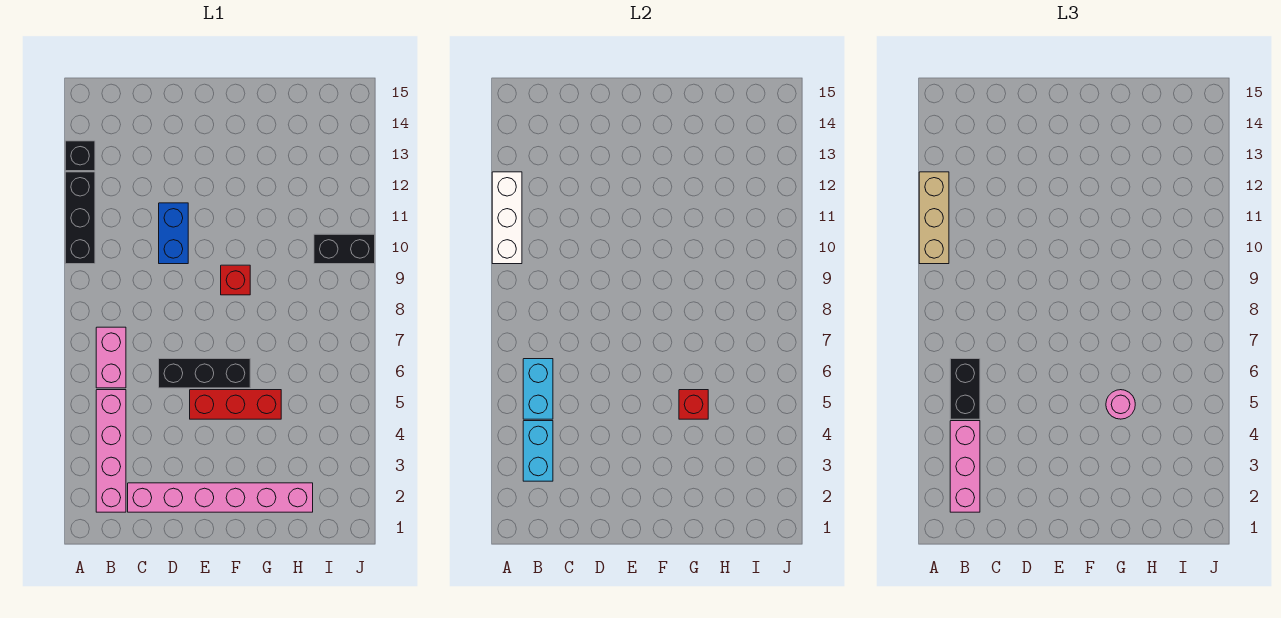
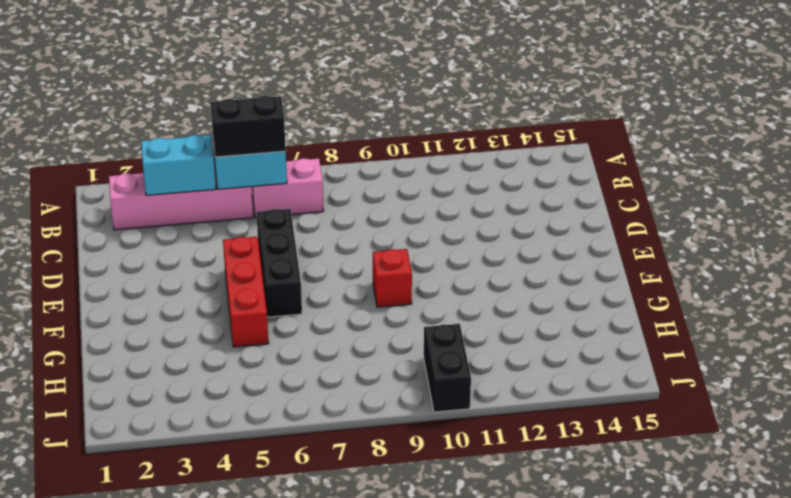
none -> black brick A10:A12 level 1
none -> black brick A13 level 1
none -> pink brick C2:H2 level 1

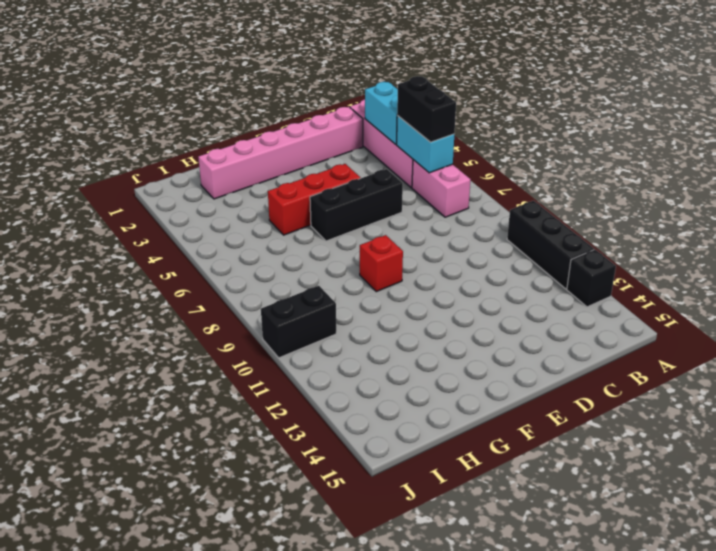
none -> blue brick D10:D11 level 1
none -> white brick A10:A12 level 2
none -> red brick G5 level 2

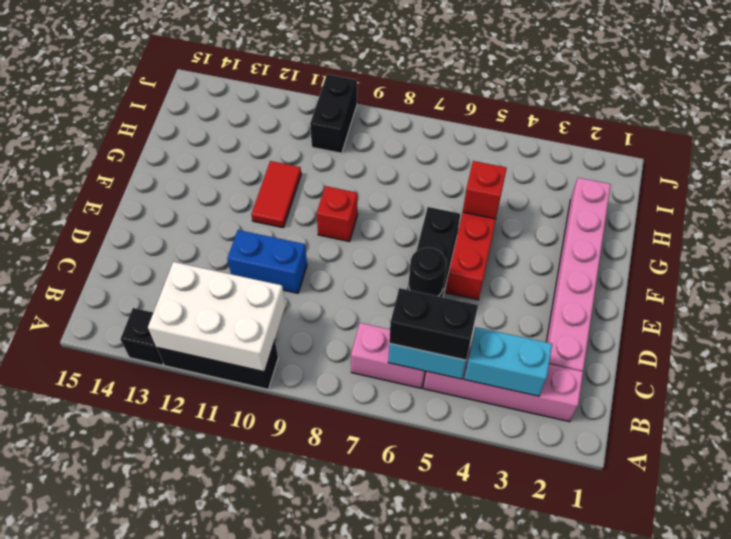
white brick A10:B12 level 2 -> white brick A10:A12 level 2
black round brick D6 level 2 -> none
red tile F11:G11 level 1 -> none
none -> tan brick A10:A12 level 3
none -> pink brick B2:B4 level 3
none -> pink round brick G5 level 3

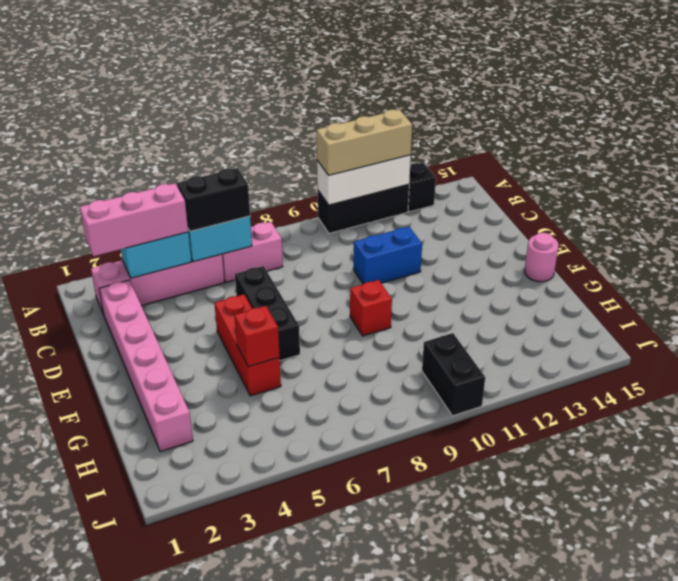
pink round brick F15 level 1 -> pink round brick G5 level 3

